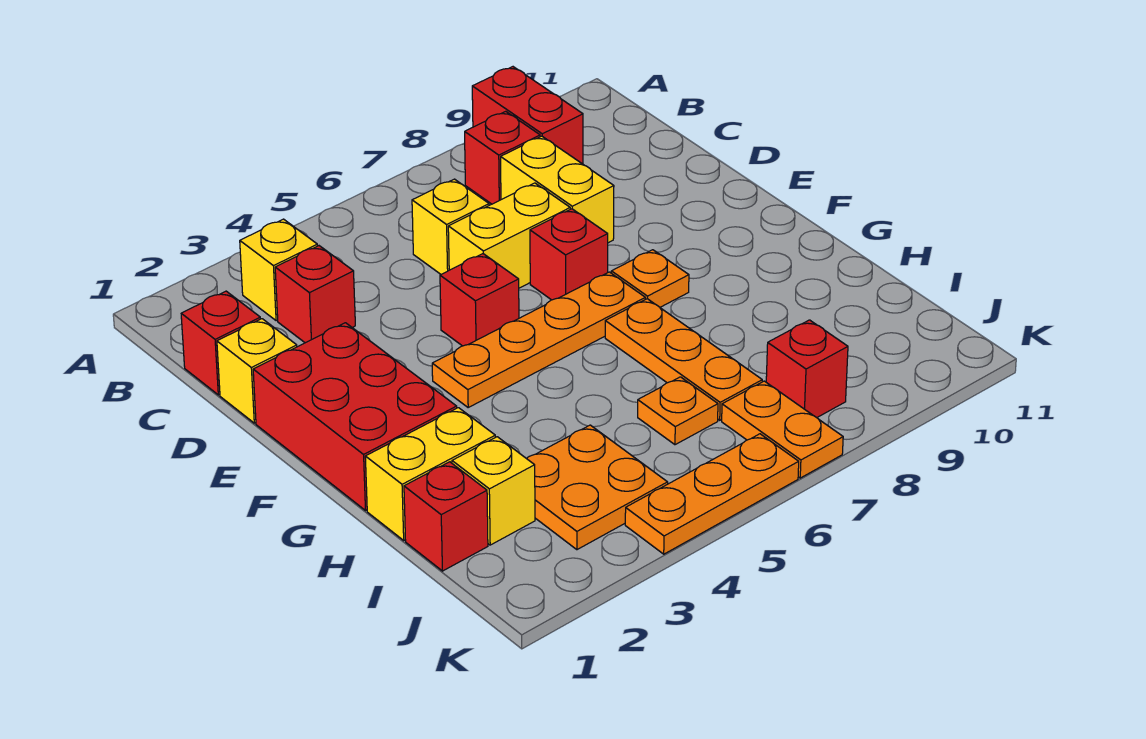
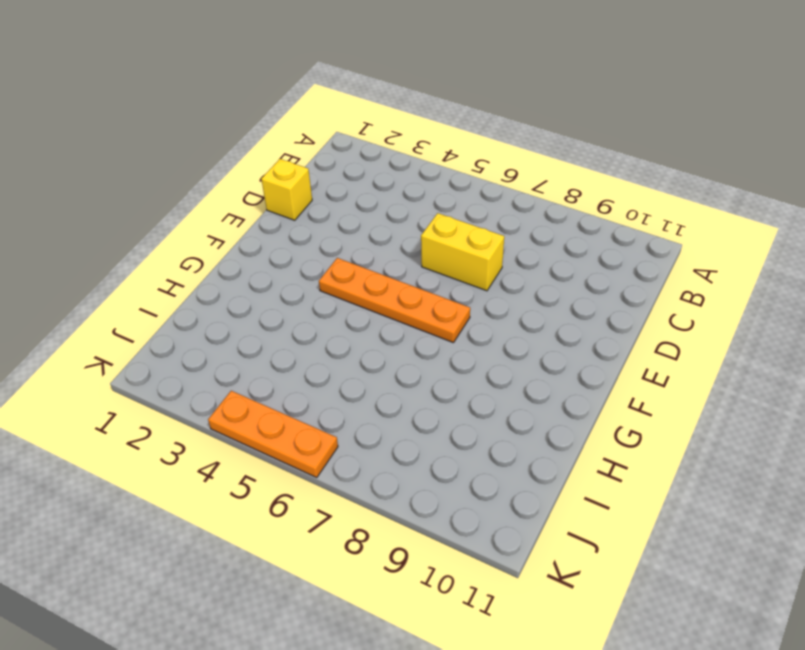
none -> red brick A9:B9 level 1
none -> yellow brick B3 level 1
none -> red brick B8 level 1

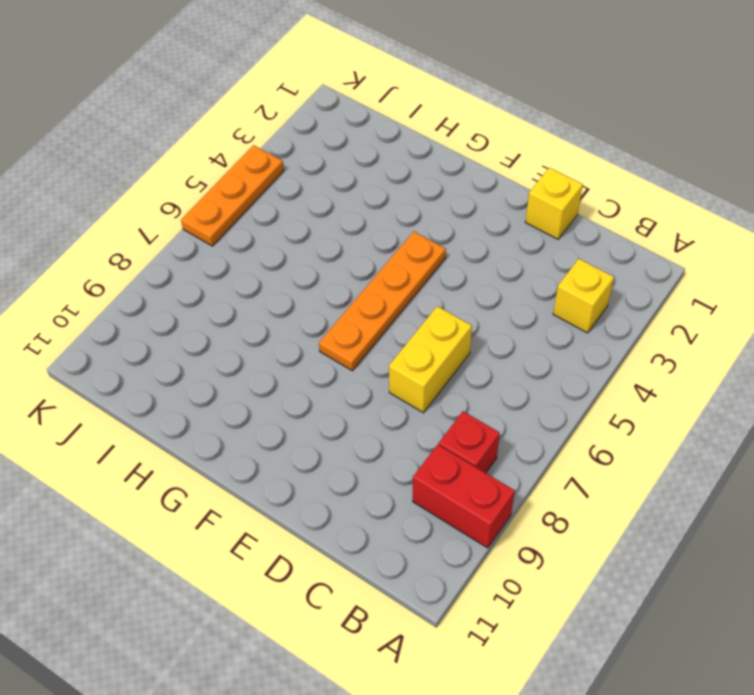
none -> red brick C1 level 1
none -> red brick C3 level 1
none -> yellow brick C6 level 1

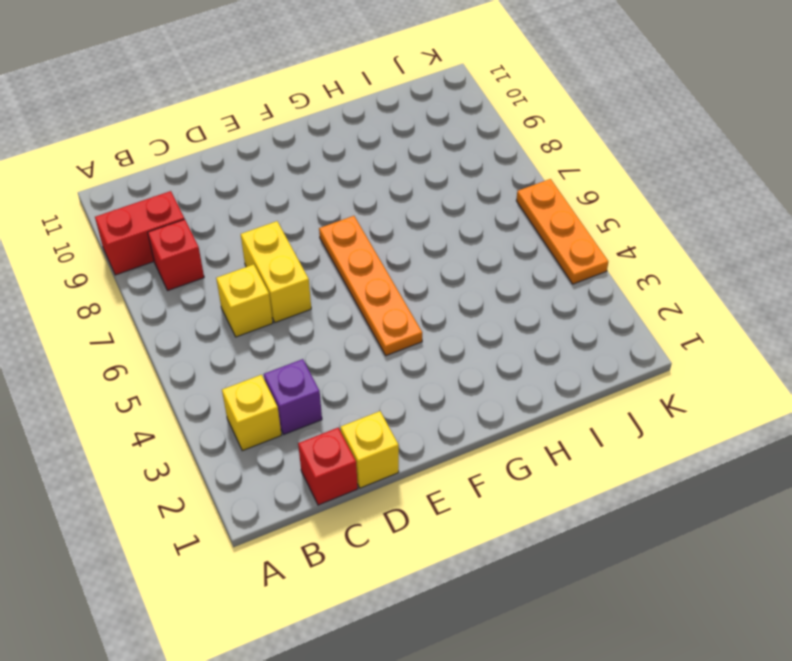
purple brick C3 level 1 -> red brick C3 level 1
none -> yellow brick C8:D8 level 1
none -> red brick E1:G2 level 1
none -> red brick E5 level 1

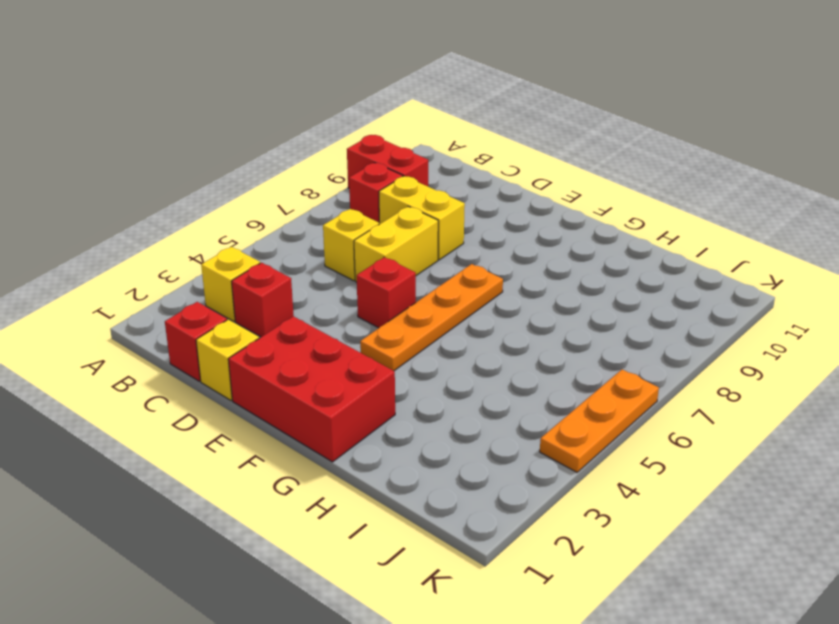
none -> red brick E7 level 1
none -> orange plate F8 level 1
none -> orange plate G7:I7 level 1

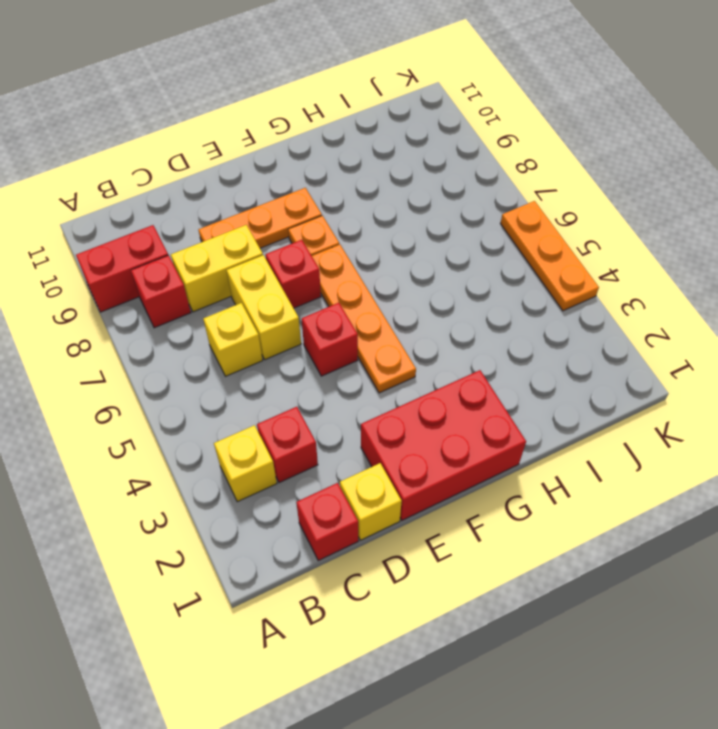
orange plate D9:F9 level 1 -> orange plate G7:I7 level 1
none -> yellow brick H1:H2 level 1
none -> red brick I1 level 1
none -> yellow brick I2 level 1

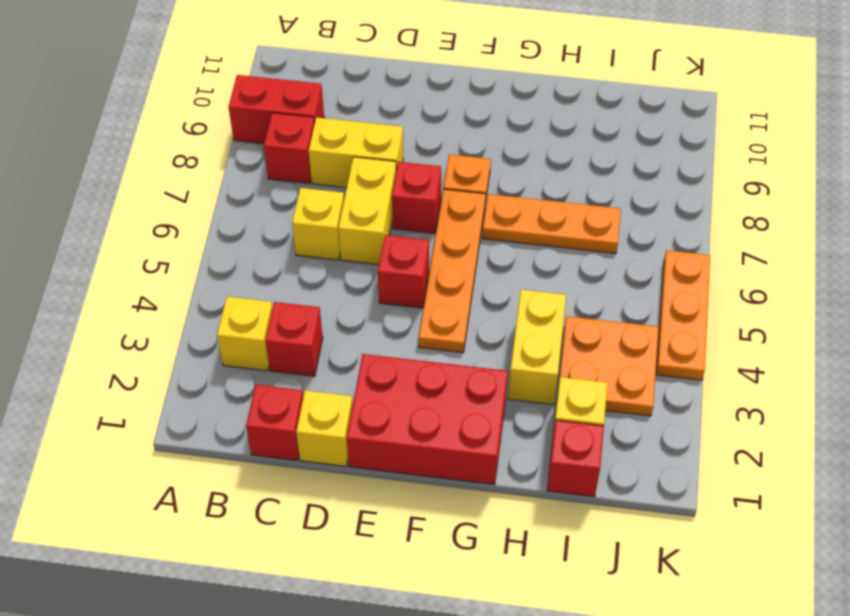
yellow brick H3:H4 level 1 -> yellow brick H1:H2 level 1
none -> orange plate I6 level 1
none -> orange plate J7:K7 level 1
none -> red brick J8 level 1

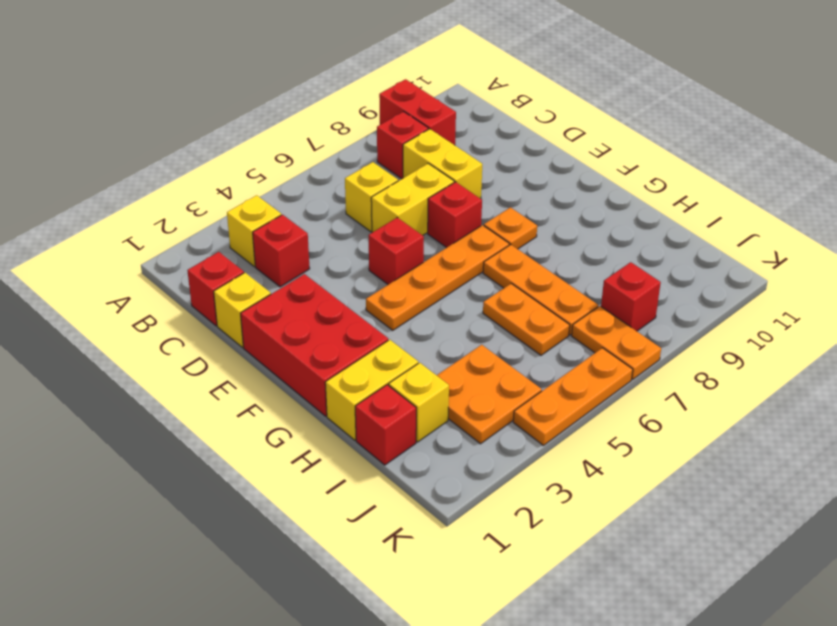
orange plate H6:I6 level 1 -> orange plate I6 level 1

